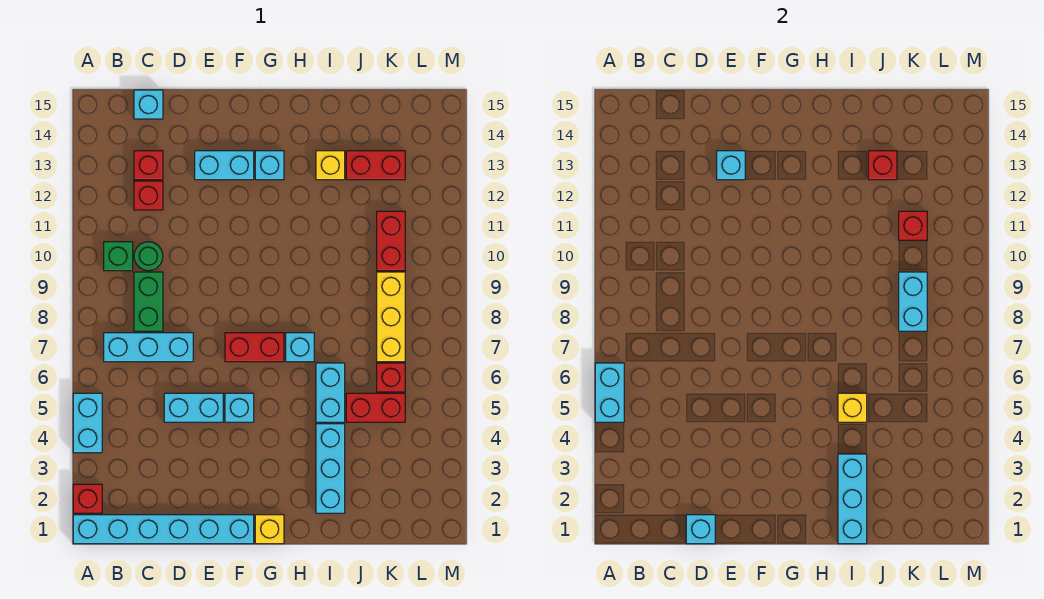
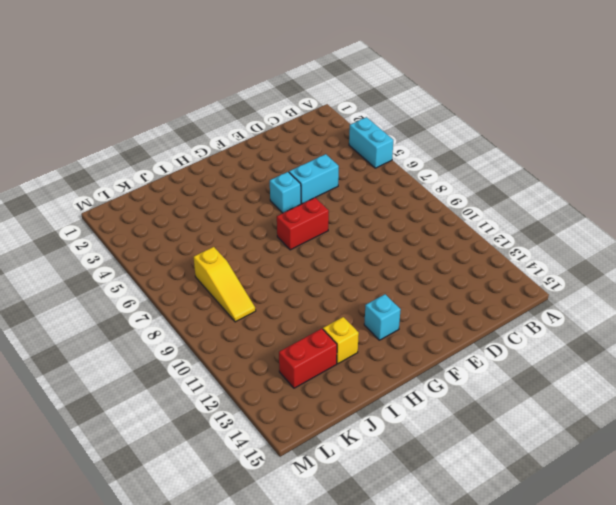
yellow slope K7:K9 level 1 top 7 -> yellow brick K7:K9 level 1
none -> cyan brick A1:F1 level 1
none -> red brick A2 level 1
none -> cyan brick B7:D7 level 1
none -> green brick B10 level 1

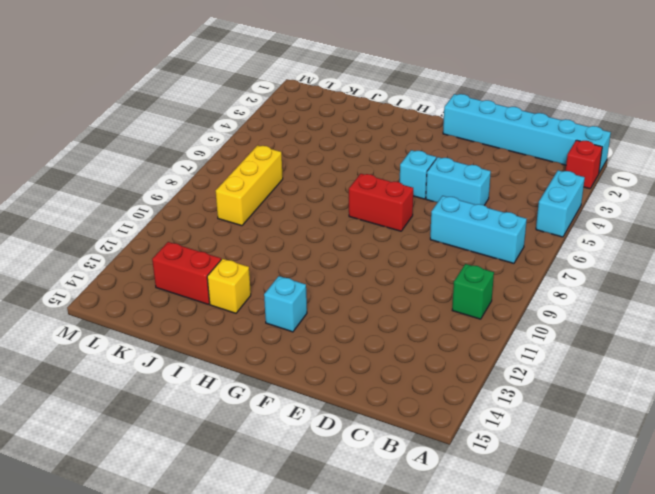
none -> green brick C8:C9 level 1
none -> green round brick C10 level 1
none -> red brick C12 level 1
none -> red brick C13 level 1

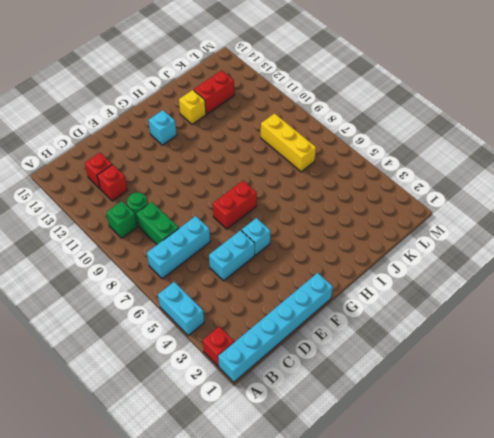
none -> cyan brick C15 level 1
none -> cyan brick E13:F13 level 1
none -> yellow brick G1 level 1
none -> cyan brick H7 level 1

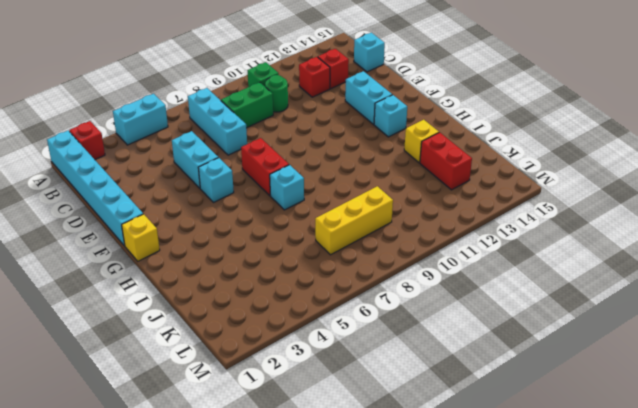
none -> cyan brick I2:I4 level 1
none -> cyan brick I5:I6 level 1
none -> red brick J5:K5 level 1
none -> red brick K6 level 1

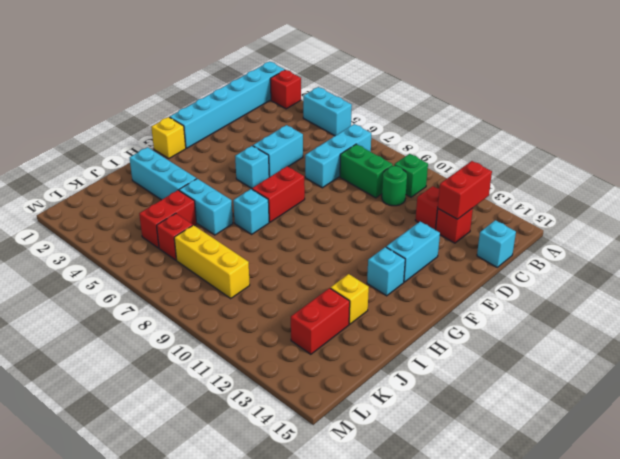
red brick B13:C13 level 2 -> red brick K10:K11 level 1
none -> cyan brick A5:A6 level 2
none -> cyan brick D1 level 2
none -> cyan brick E13 level 2
none -> cyan brick I1:I3 level 2

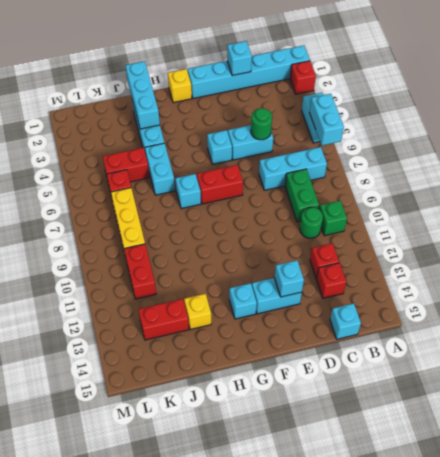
green round brick D5 level 2 -> none
none -> yellow brick I5 level 2
none -> red brick J13 level 2
none -> cyan brick K8:K9 level 2
none -> red brick K11 level 2

